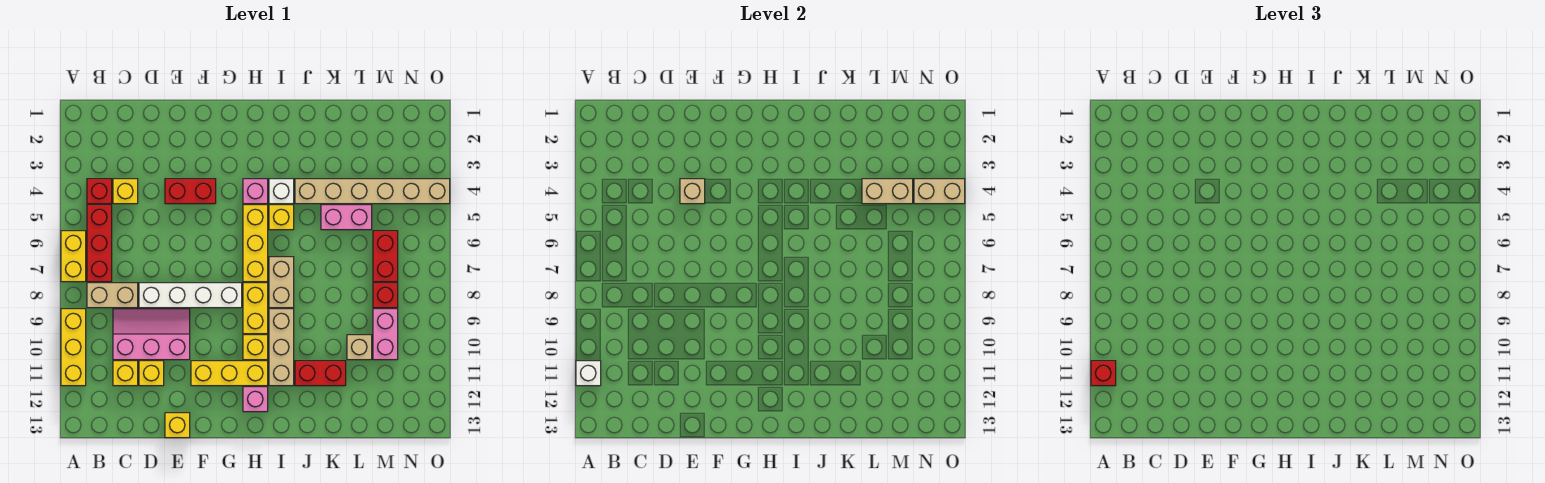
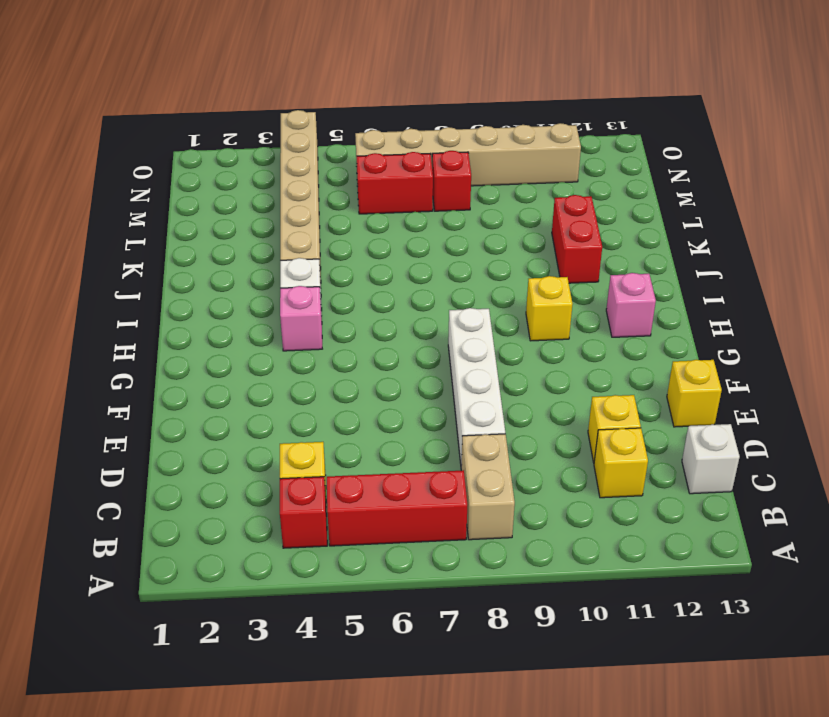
white brick C13 level 1 -> white brick A11 level 2
tan brick N6:N11 level 1 -> none
none -> yellow brick A6:A7 level 1
none -> yellow brick A9:A11 level 1
none -> pink slope C9:E10 level 1 top 10
none -> red brick E4:F4 level 1

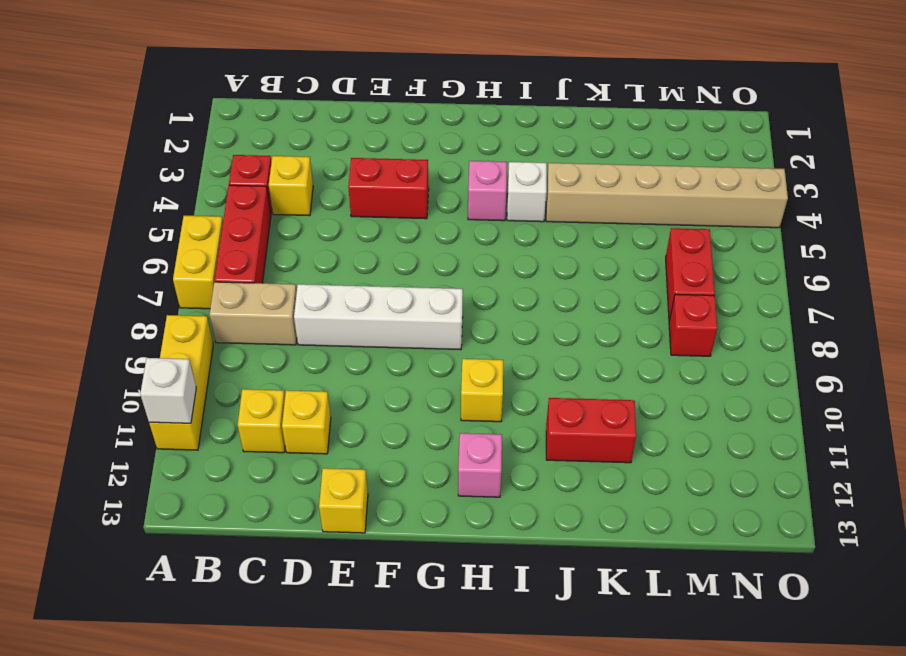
none -> pink slope C9:E10 level 1 top 10
none -> yellow brick F11:H11 level 1
none -> yellow brick H5:H7 level 1
none -> yellow brick H8:H9 level 1

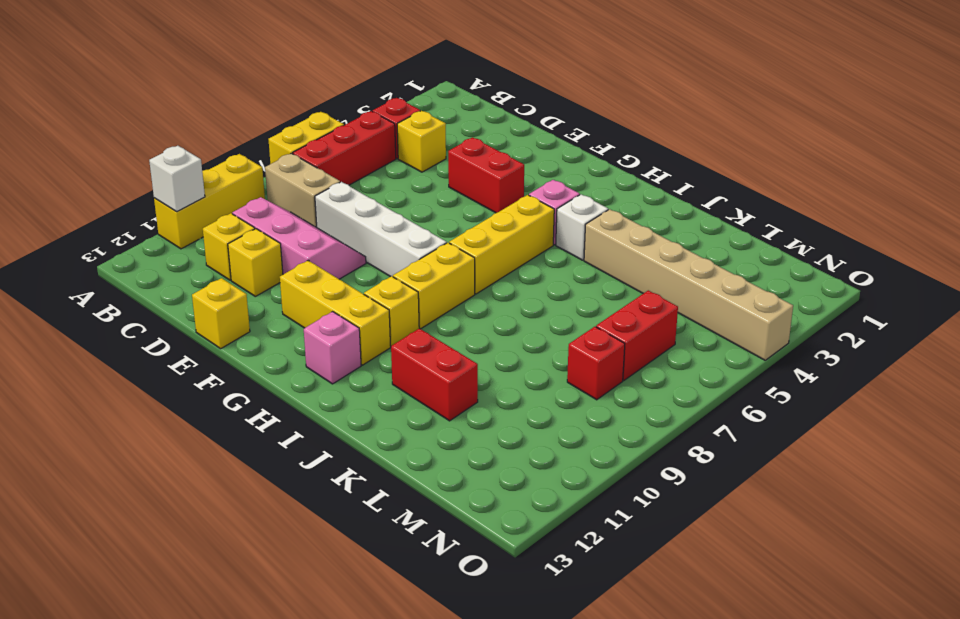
none -> yellow brick I5 level 1
none -> tan brick I7:I8 level 1
none -> tan brick I9:I11 level 1
none -> pink brick K5:L5 level 1

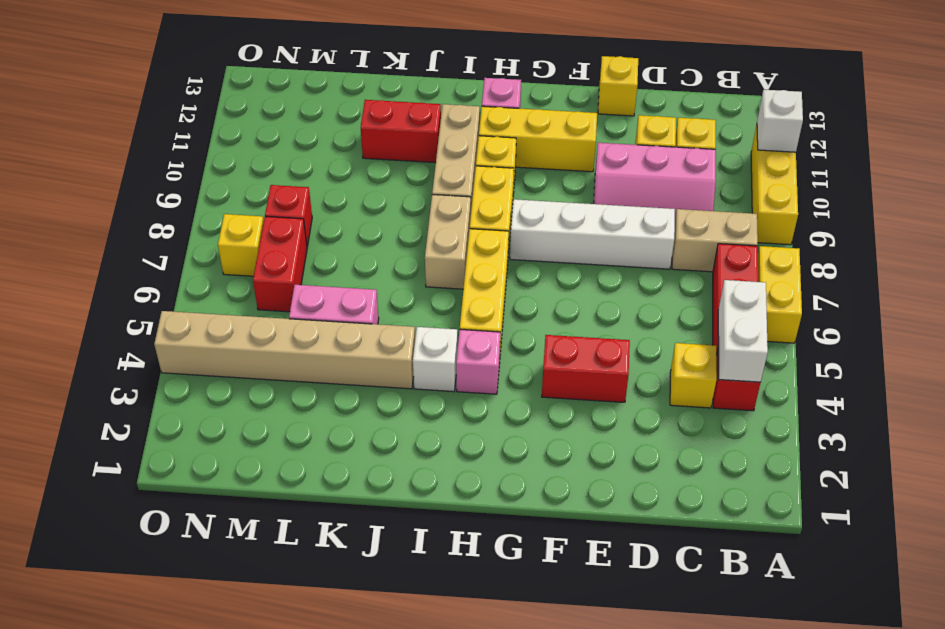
white brick B4:B5 level 2 -> none
yellow brick N7 level 1 -> yellow brick I5 level 1
none -> tan brick L10 level 1
none -> pink brick M9:M10 level 1
none -> tan brick E4 level 2
none -> tan brick L4:M4 level 2

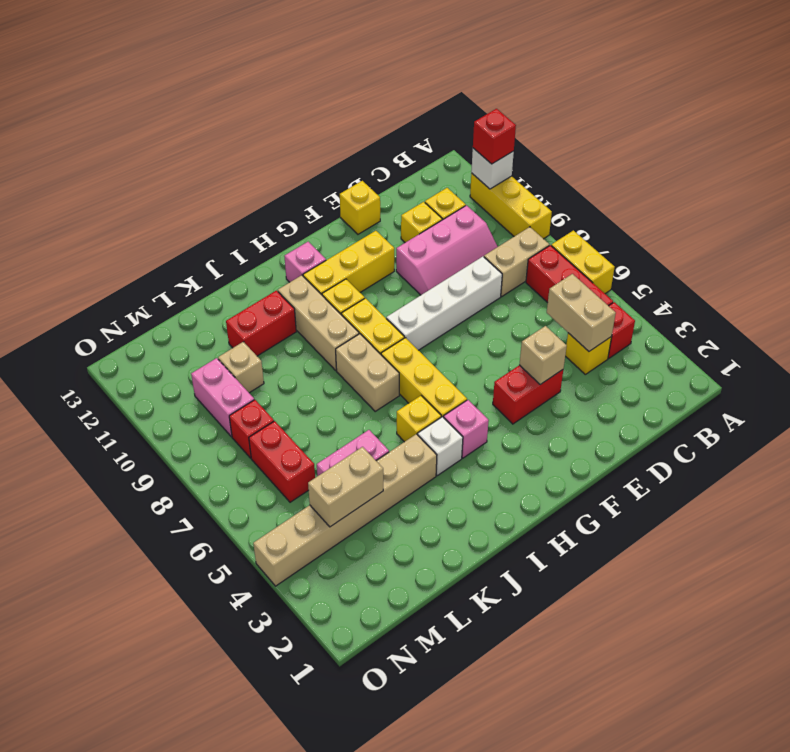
tan brick C4:C5 level 2 -> tan brick N4:O4 level 2

